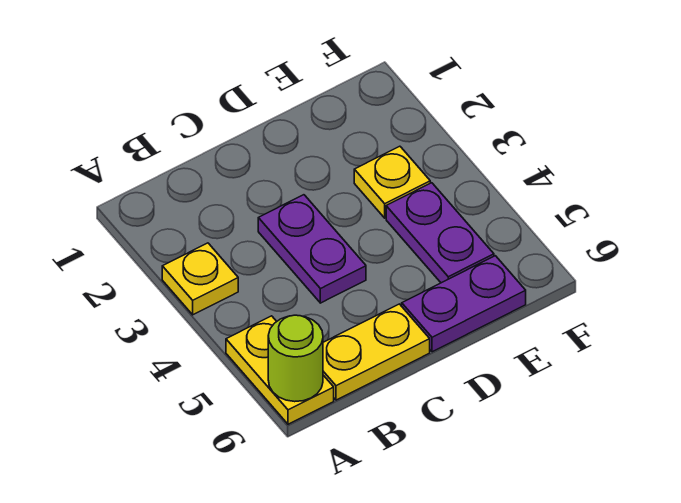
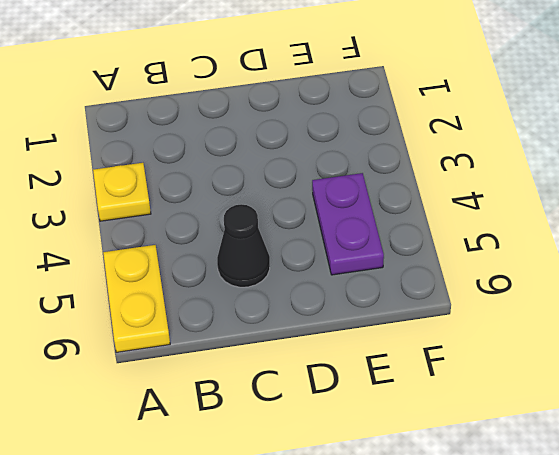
black cone C5 level 1 -> none
none -> yellow plate B6:C6 level 1
none -> purple plate C3:C4 level 1

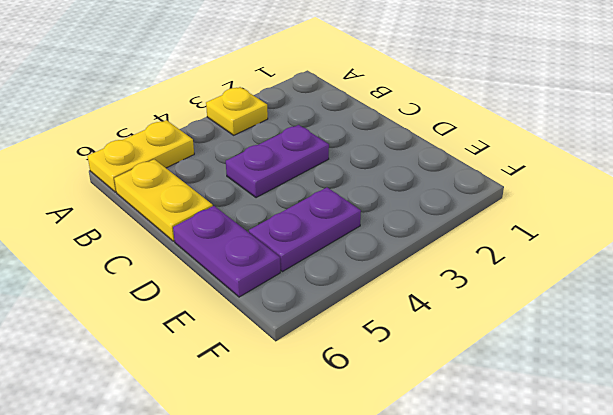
none -> yellow plate E3 level 1
none -> lime round brick A6 level 2

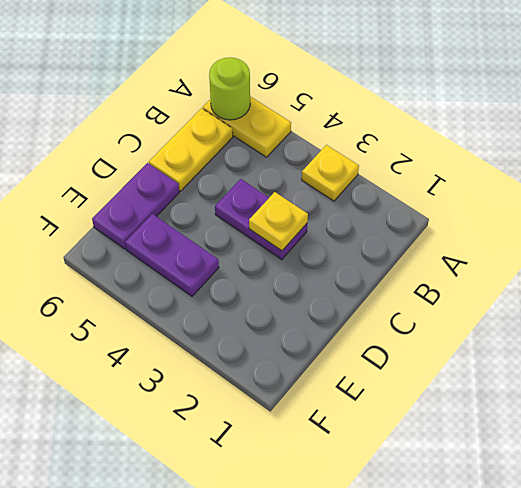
yellow plate C3 level 2 -> yellow plate E3 level 1

